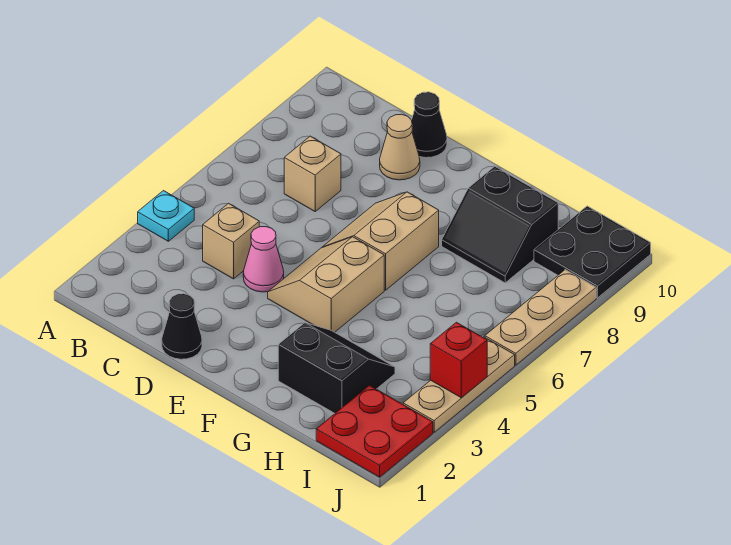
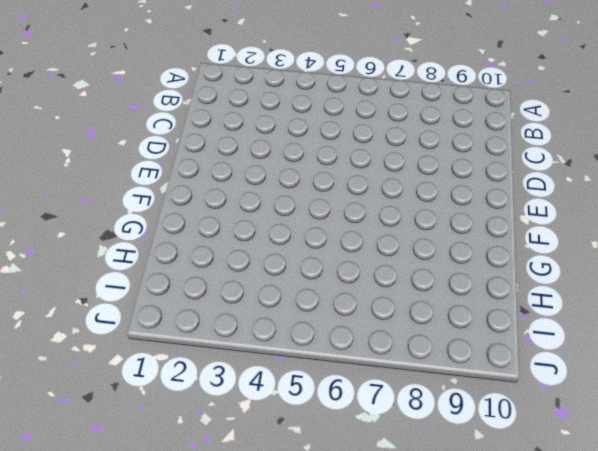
none -> cyan plate A4 level 1
none -> tan brick C4 level 1
none -> tan brick C7 level 1

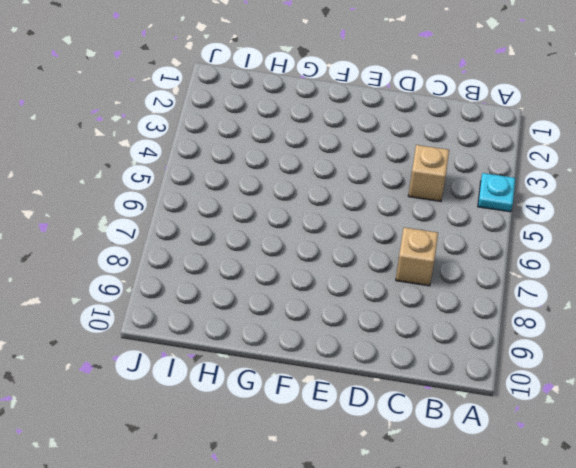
none -> black cone D1 level 1
none -> pink cone D4 level 1
none -> tan cone D9 level 1

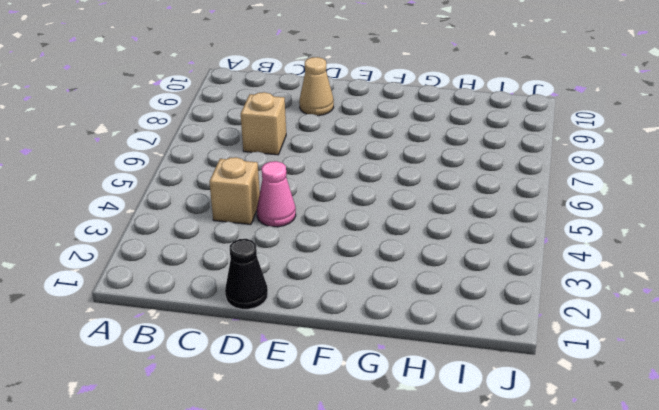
none -> cyan plate A4 level 1
none -> black cone D10 level 1
none -> tan slope E4:F5 level 1 top F

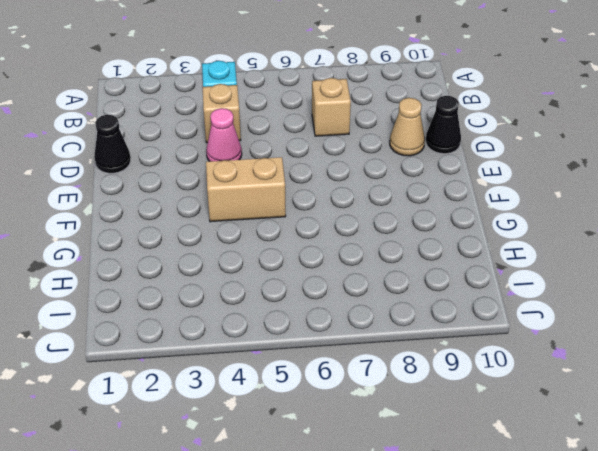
none -> tan slope E6:F7 level 1 top F
none -> black slope G2:H3 level 1 top 2
none -> black slope G8:H9 level 1 top 9

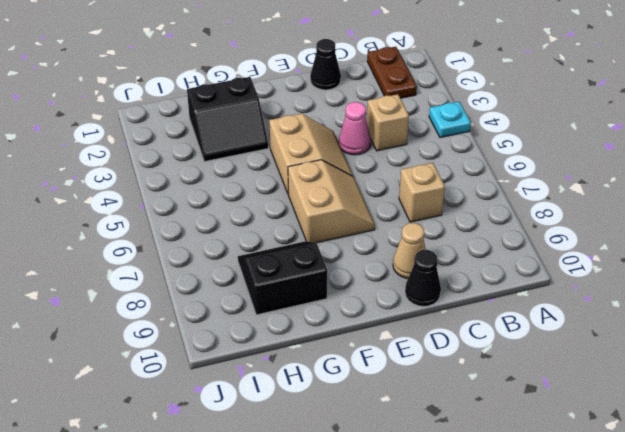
brown plate B1:B2 level 1 -> none
none -> red plate I1:J2 level 1
none -> black plate I9:J10 level 1
none -> tan plate J3:J5 level 1

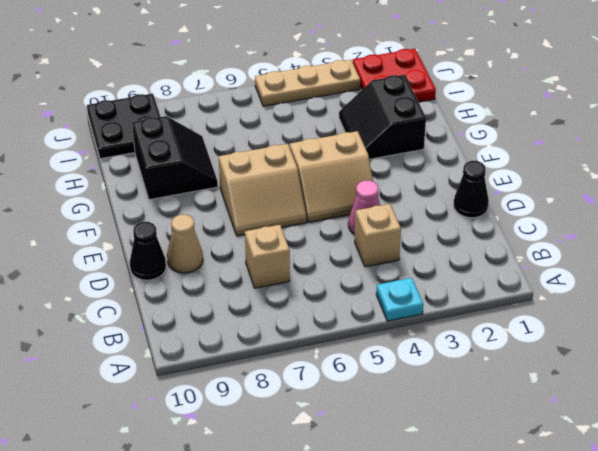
none -> tan plate J6:J8 level 1
none -> red brick J4 level 2

